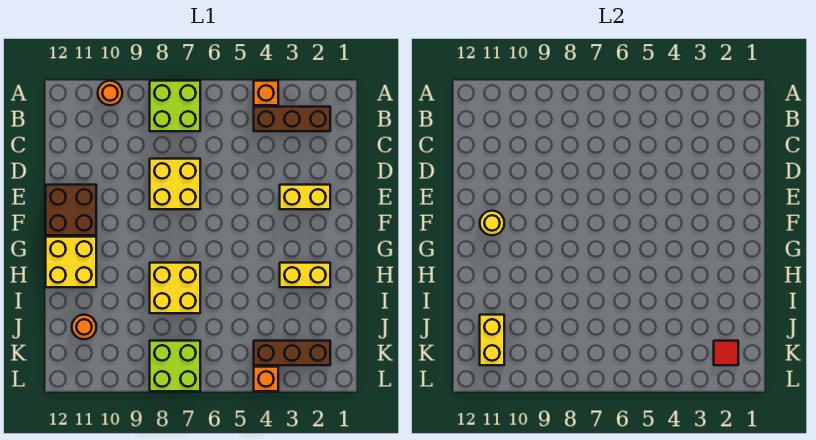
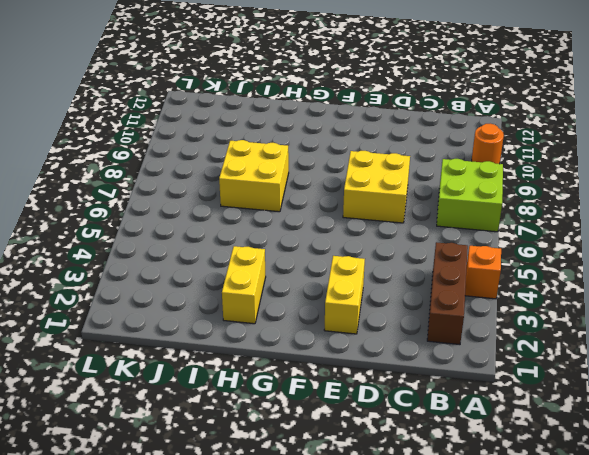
none -> brown brick E11:F12 level 1
none -> yellow brick G11:H12 level 1
none -> orange round brick J11 level 1

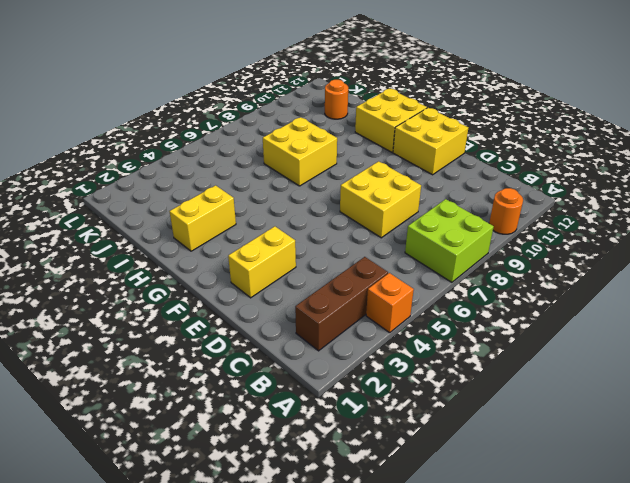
yellow brick E11:F12 level 1 -> brown brick E11:F12 level 1
none -> brown brick K2:K4 level 1
none -> lime brick K7:L8 level 1
none -> orange brick L4 level 1

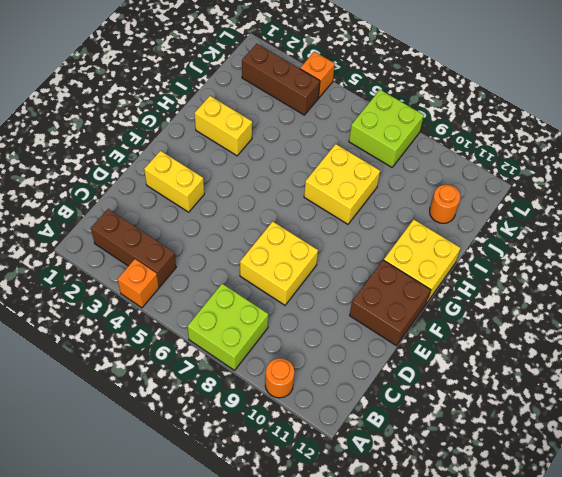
none -> yellow round brick F11 level 2
none -> yellow brick J11:K11 level 2
none -> red tile K2 level 2

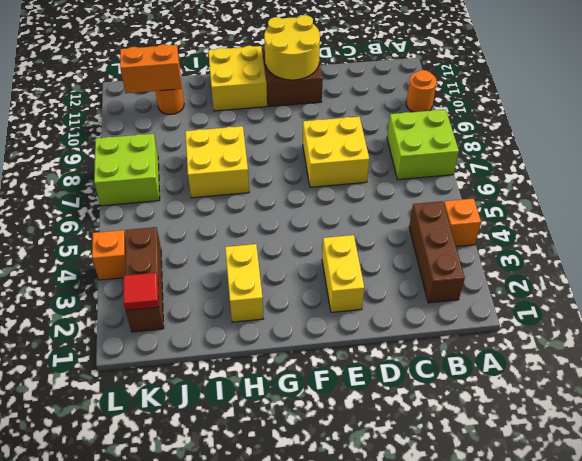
yellow round brick E11:F12 level 2 -> yellow round brick F11 level 2
orange brick J11:K11 level 2 -> yellow brick J11:K11 level 2

